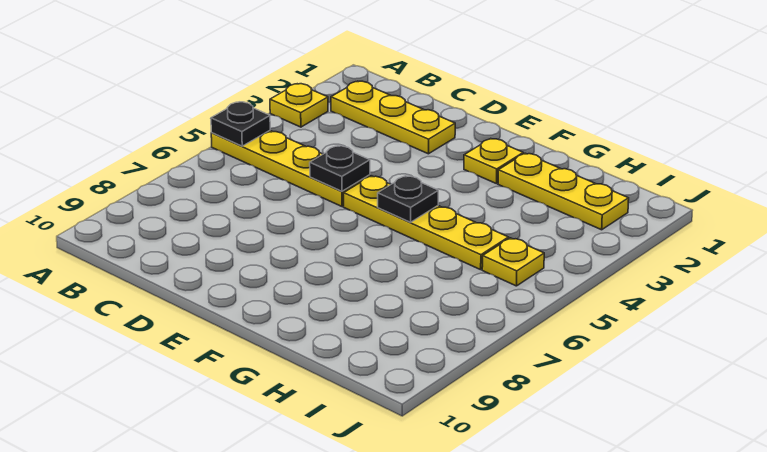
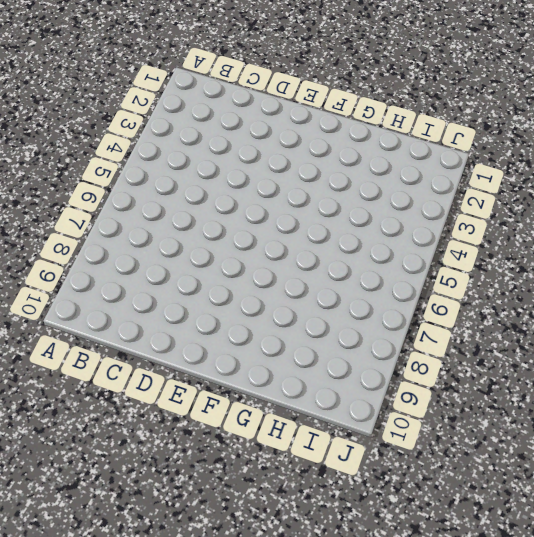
none -> yellow plate A3 level 1
none -> yellow plate A5:D5 level 1

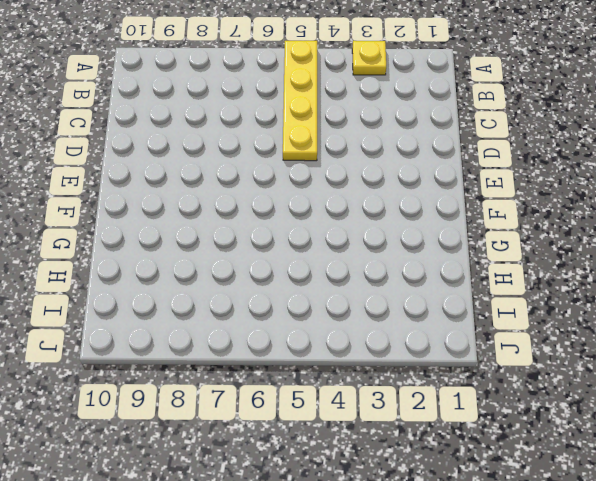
none -> yellow plate B2:D2 level 1
none -> yellow plate E5:H5 level 1

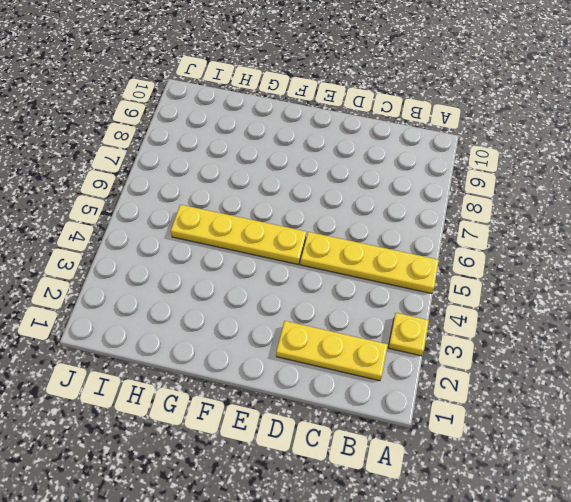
none -> yellow plate F2 level 1
none -> yellow plate G2:I2 level 1

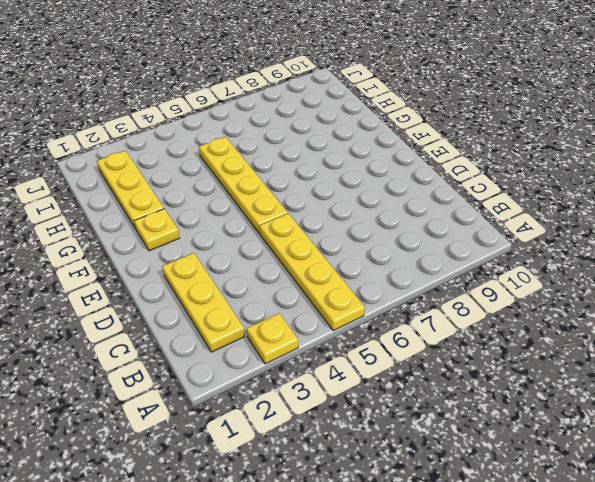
none -> yellow plate I5 level 1
none -> black plate A5 level 2

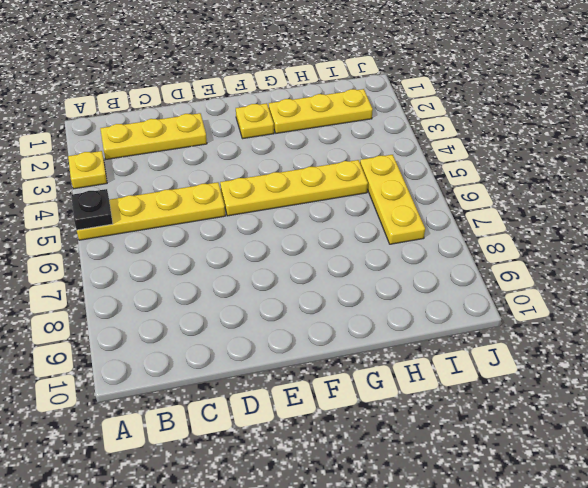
yellow plate I5:I7 level 1 -> yellow plate I5 level 1
none -> black plate D5 level 2
none -> black plate F5 level 2

